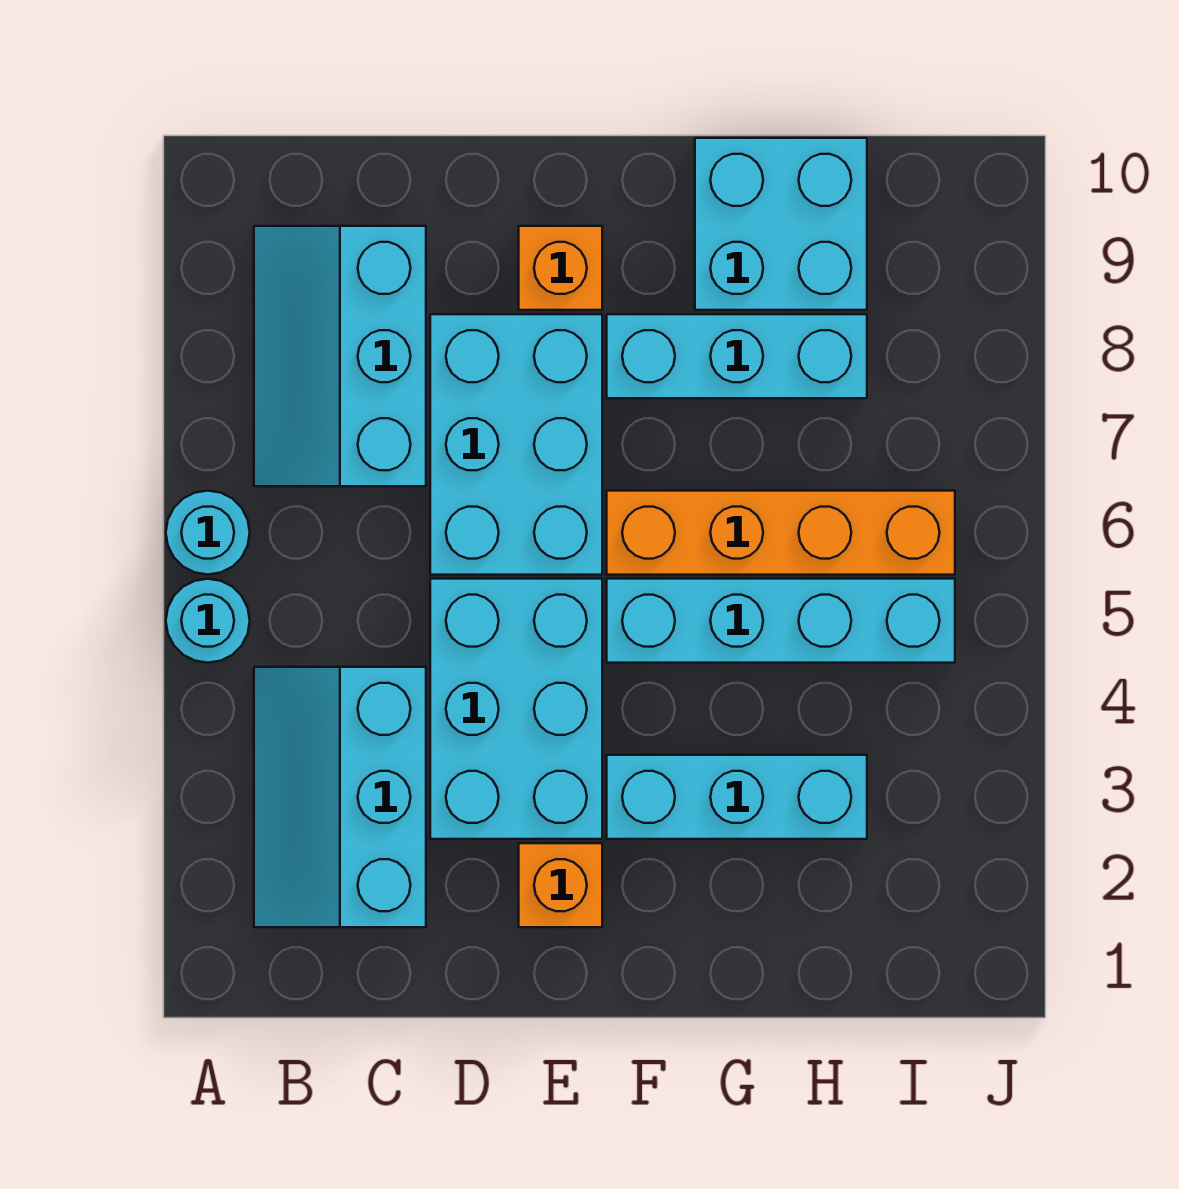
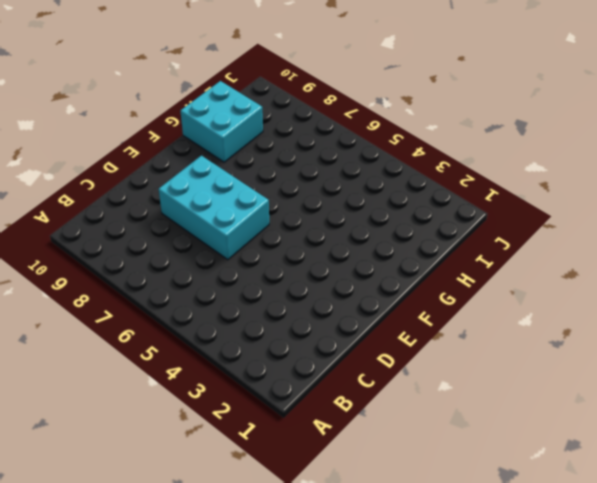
none -> cyan round brick A5 level 1
none -> cyan round brick A6 level 1
none -> cyan slope B2:C4 level 1 top C

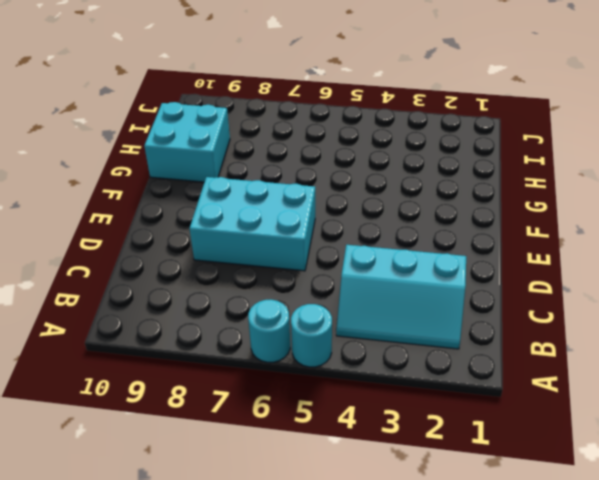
none -> cyan slope B7:C9 level 1 top C
none -> cyan brick D3:E5 level 1
none -> orange brick E2 level 1

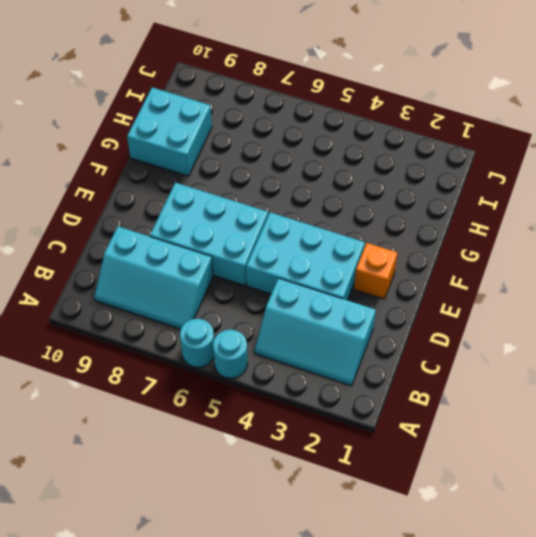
none -> orange brick E9 level 1
none -> cyan brick F3:H3 level 1
none -> cyan brick F5:I5 level 1

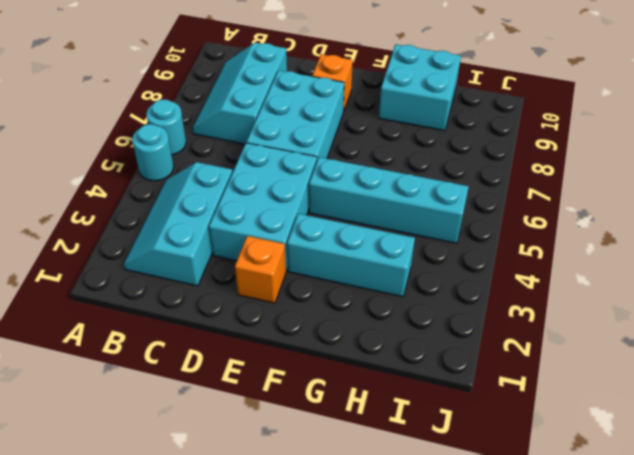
none -> orange brick F6:I6 level 1
none -> cyan brick F8:H8 level 1

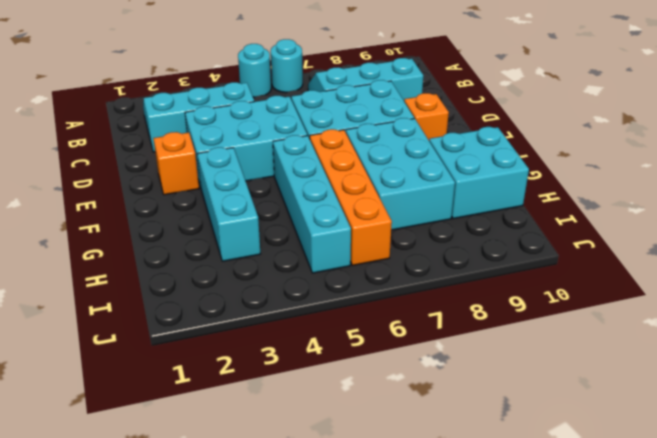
cyan brick F7:H8 level 1 -> cyan brick F8:H8 level 1

